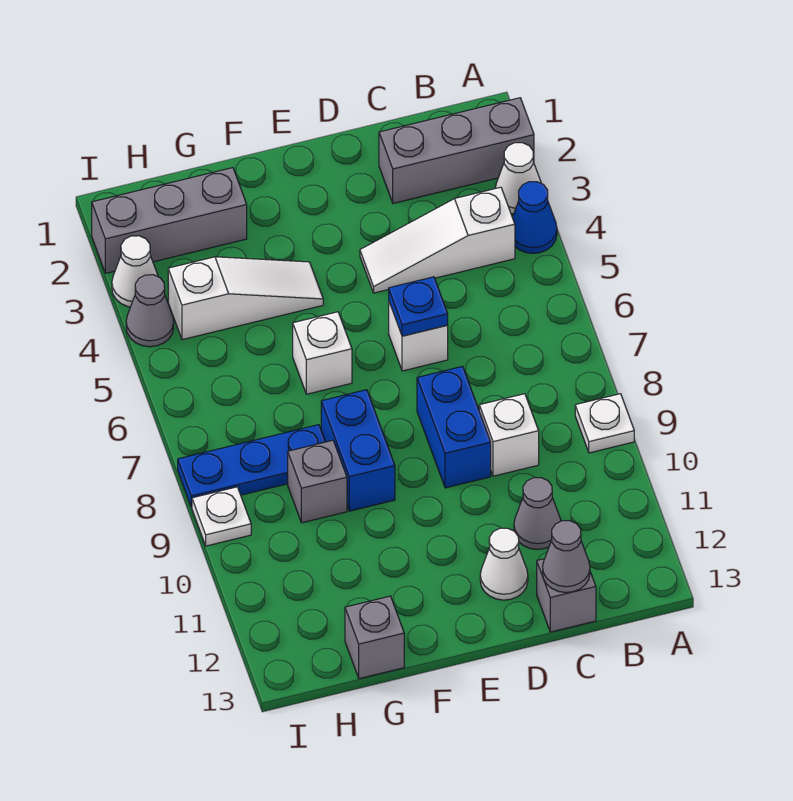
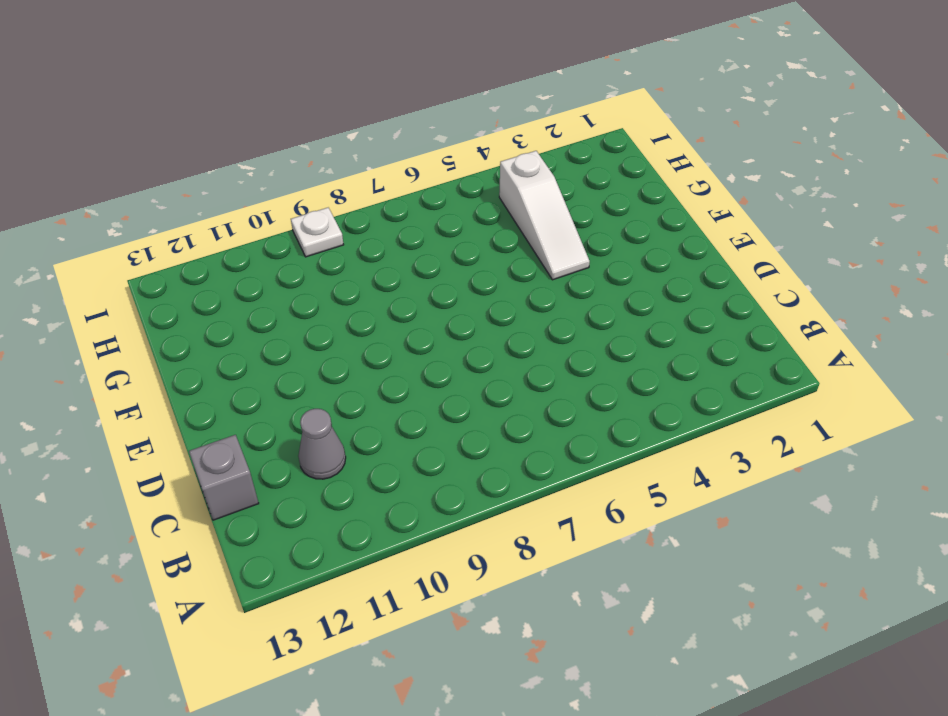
none -> grey brick A2:C2 level 1
none -> white cone A3 level 1
none -> blue cone A4 level 1

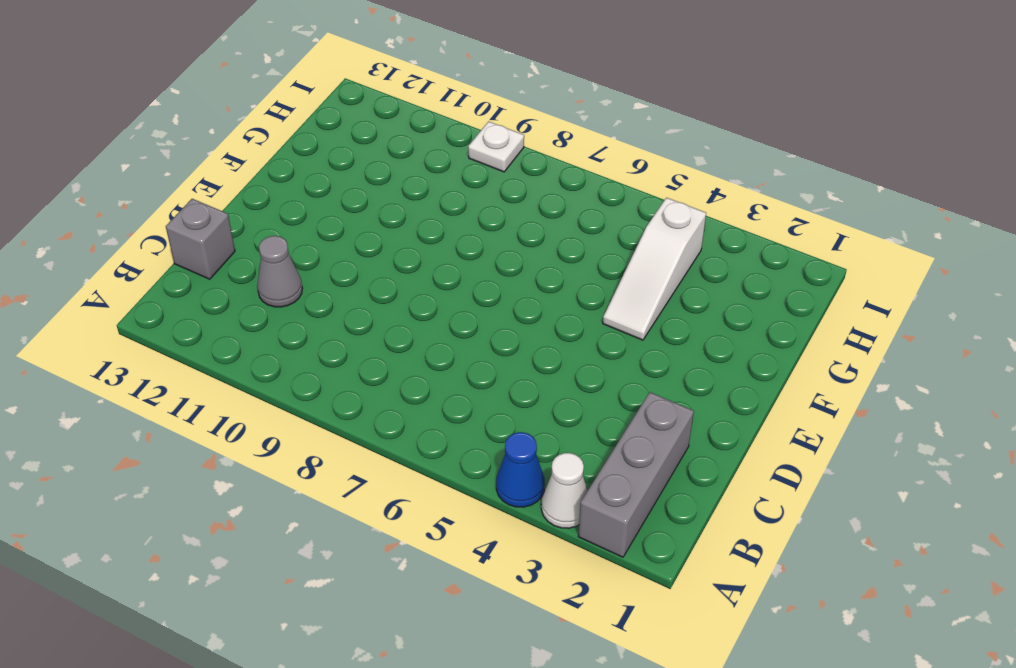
none -> white plate A9 level 1
none -> white slope B4:D4 level 1 top B
none -> white brick C9 level 1

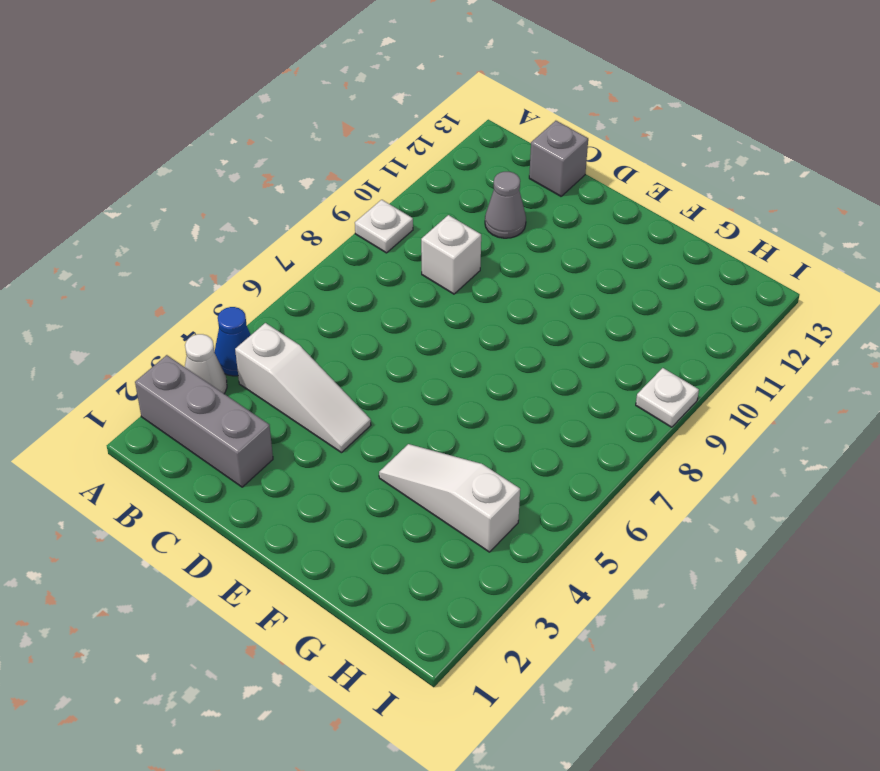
none -> white brick D6 level 1
none -> blue brick D8:D9 level 1
none -> white cone D12 level 1

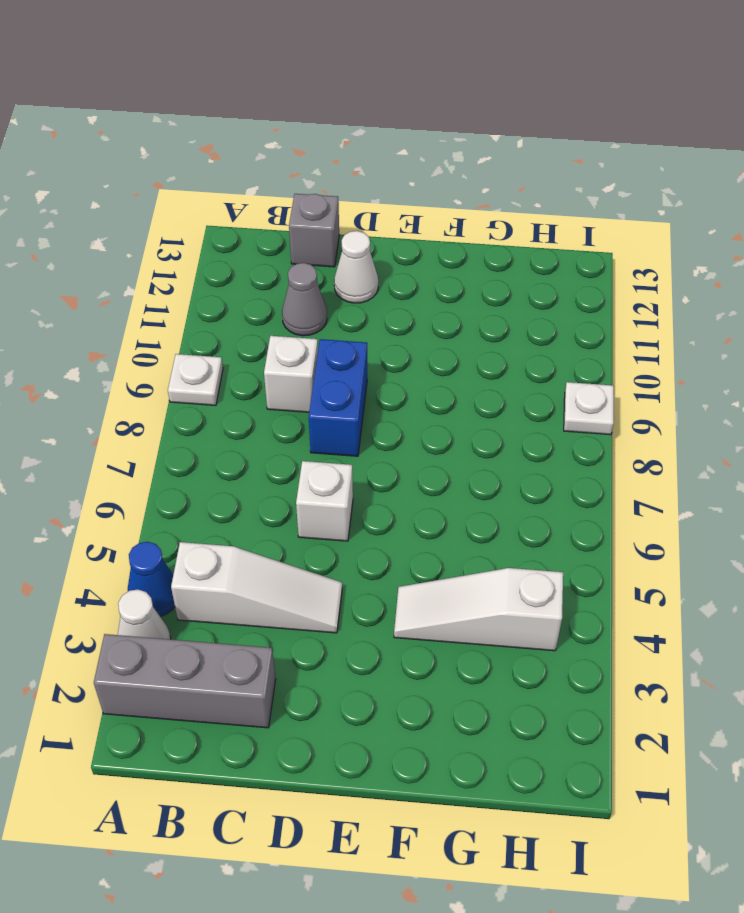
none -> white brick F6 level 1
none -> blue brick F8:F9 level 1
none -> grey brick G2:I2 level 1

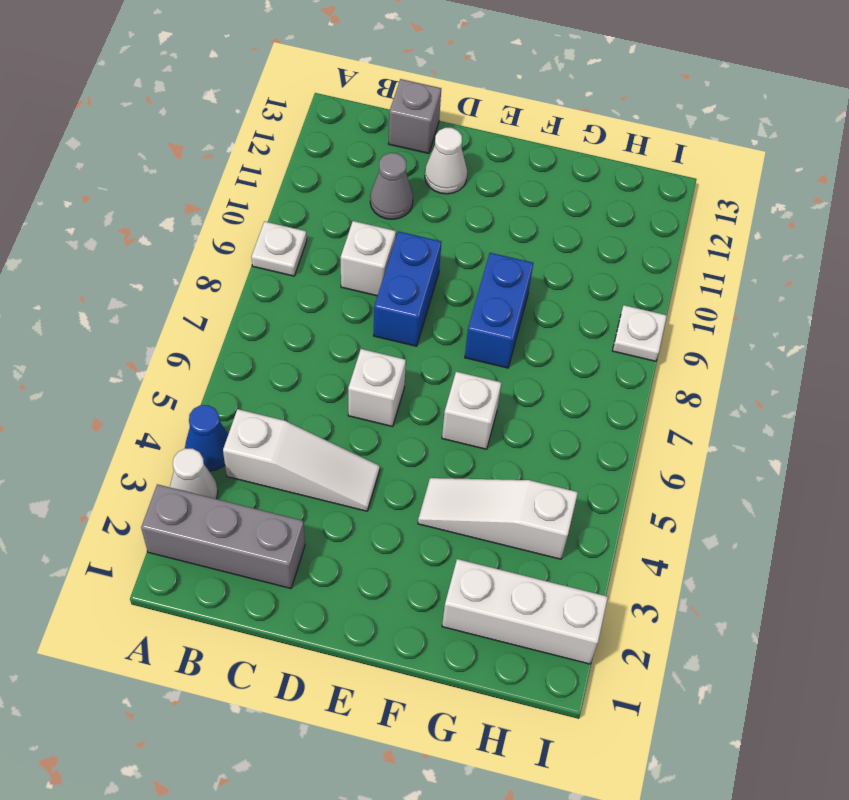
white brick G2:I2 level 1 -> grey brick G2:I2 level 1
none -> blue plate G8:I8 level 1
none -> grey brick G9 level 1
none -> grey brick G13 level 1

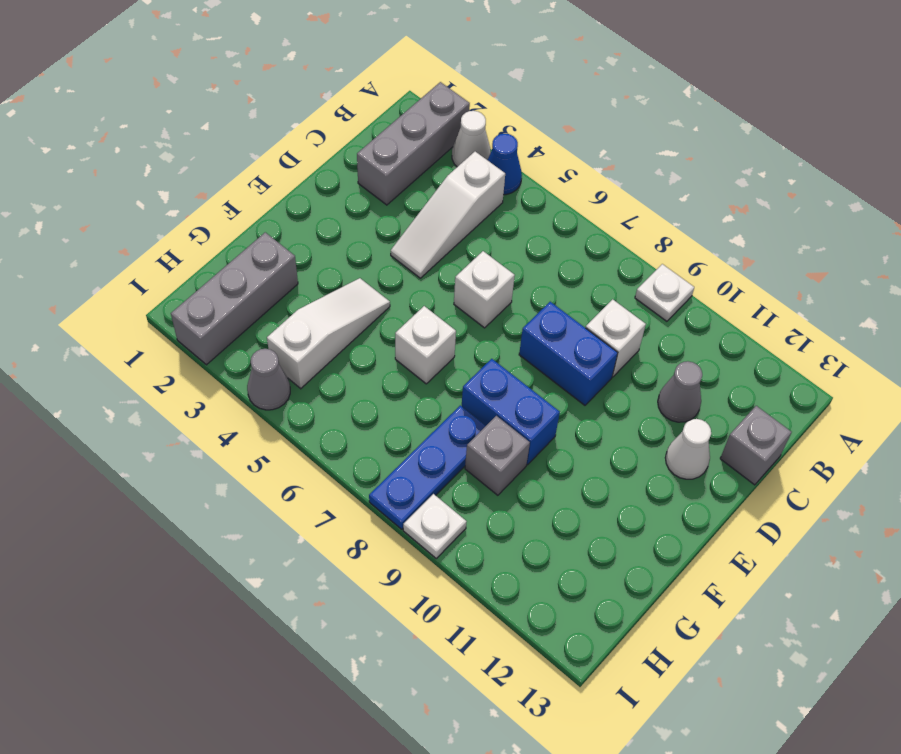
none -> grey brick G13 level 1
none -> white cone I3 level 1
none -> grey cone C13 level 2

